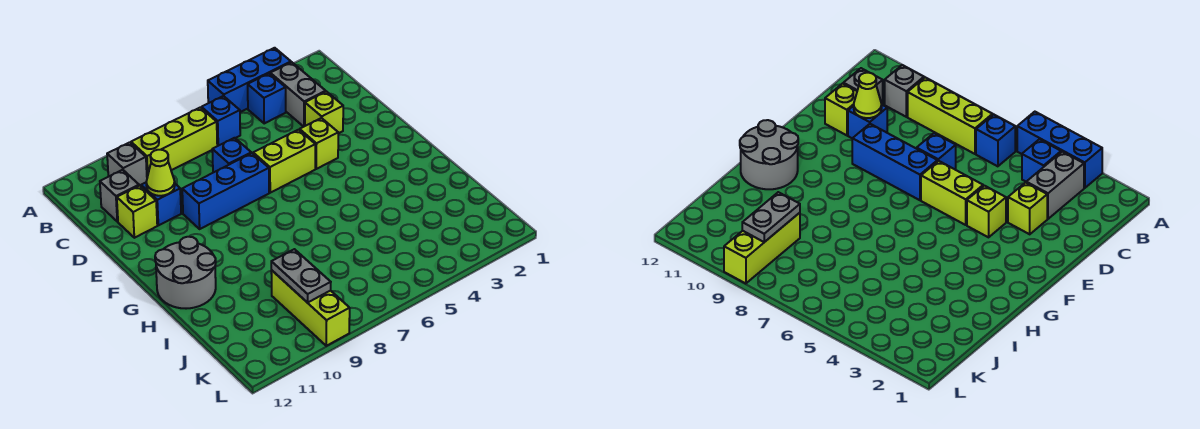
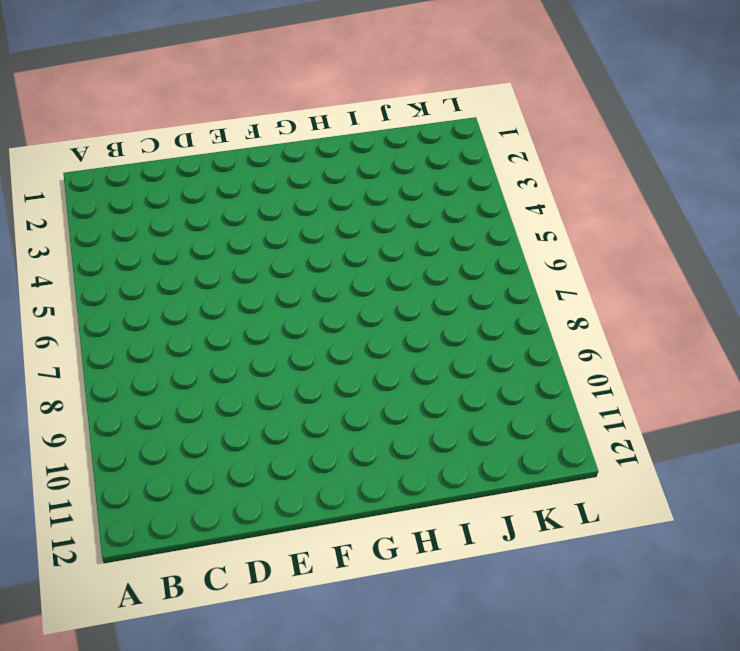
none -> blue brick A3:A5 level 1
none -> grey brick B3:C3 level 1
none -> blue brick B4 level 1

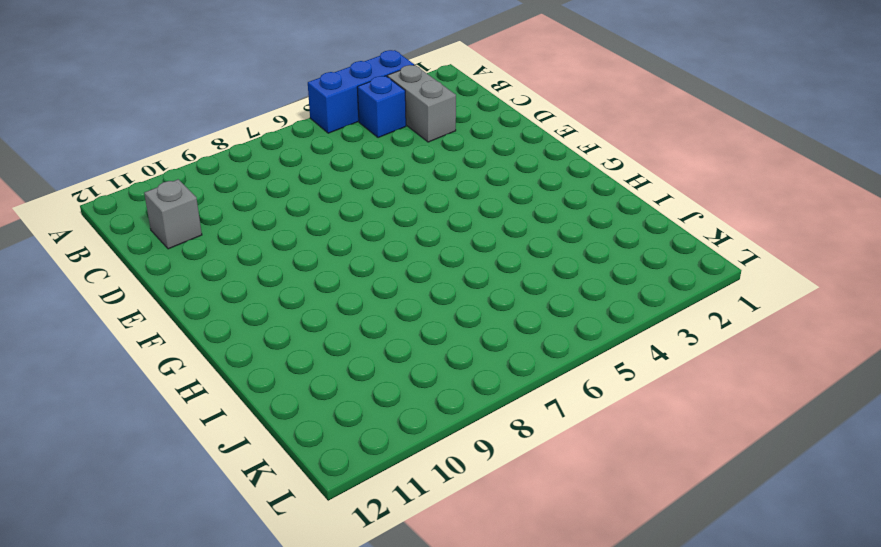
none -> blue brick B6 level 1
none -> lime brick B7:B9 level 1
none -> grey brick B10 level 1

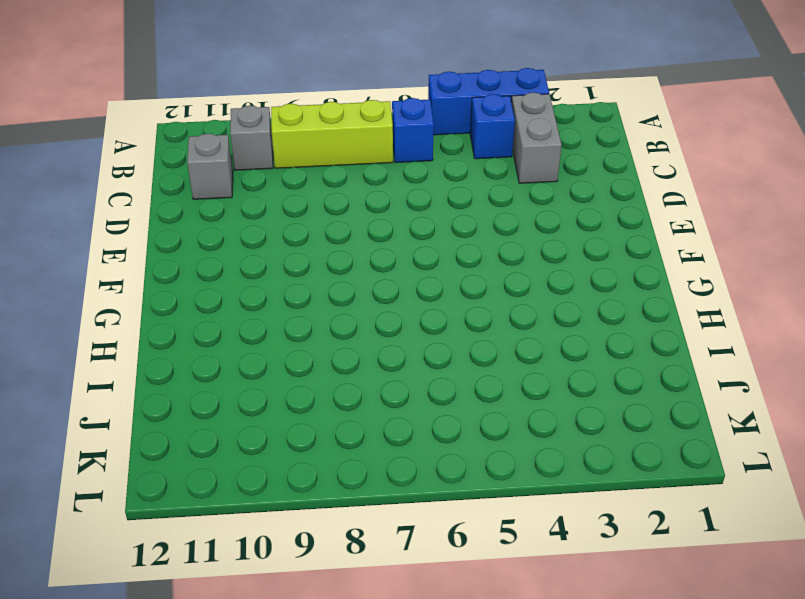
none -> lime brick D3 level 1
none -> blue brick D7 level 1
none -> blue brick D10 level 1

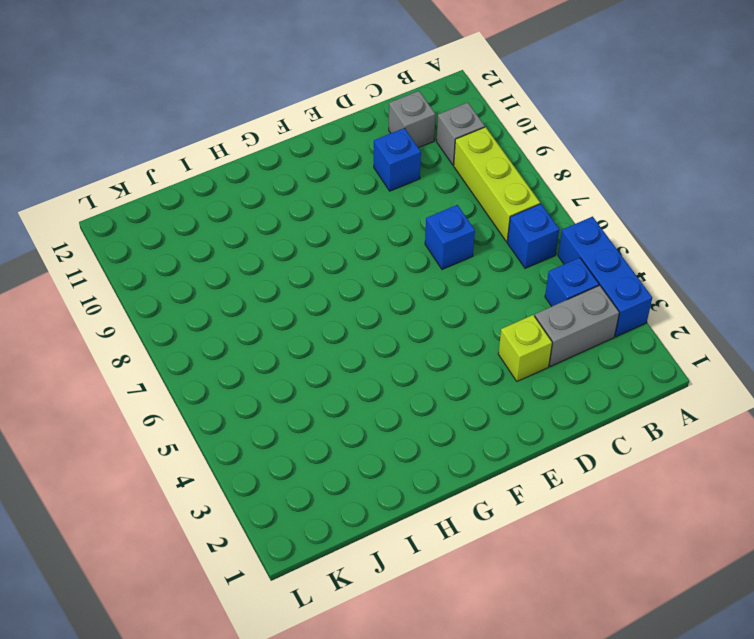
none -> lime brick D11 level 1
none -> lime brick E4 level 1
none -> lime brick E5:E6 level 1

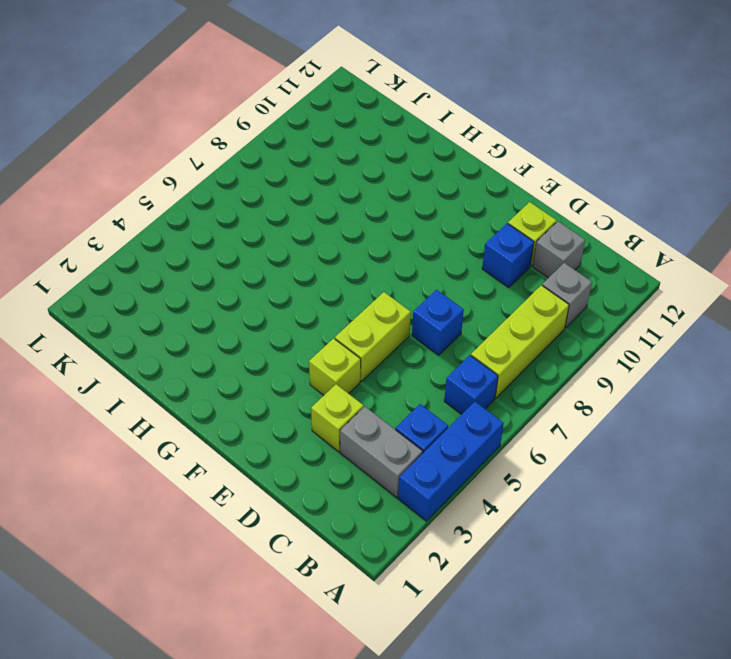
none -> blue brick E7:E9 level 1
none -> grey round brick G11:H12 level 1
none -> lime brick J9:L9 level 1

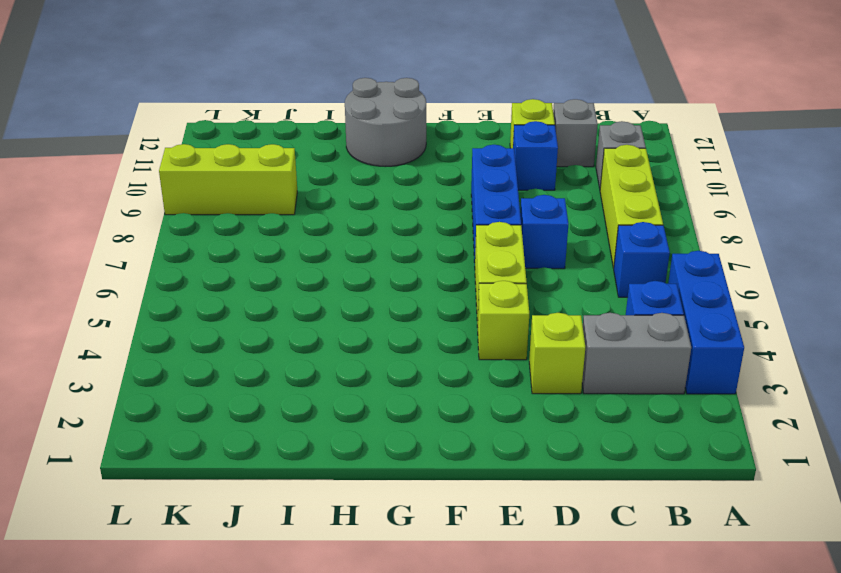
none -> lime cone D10 level 2
none -> grey plate J9:K9 level 2

